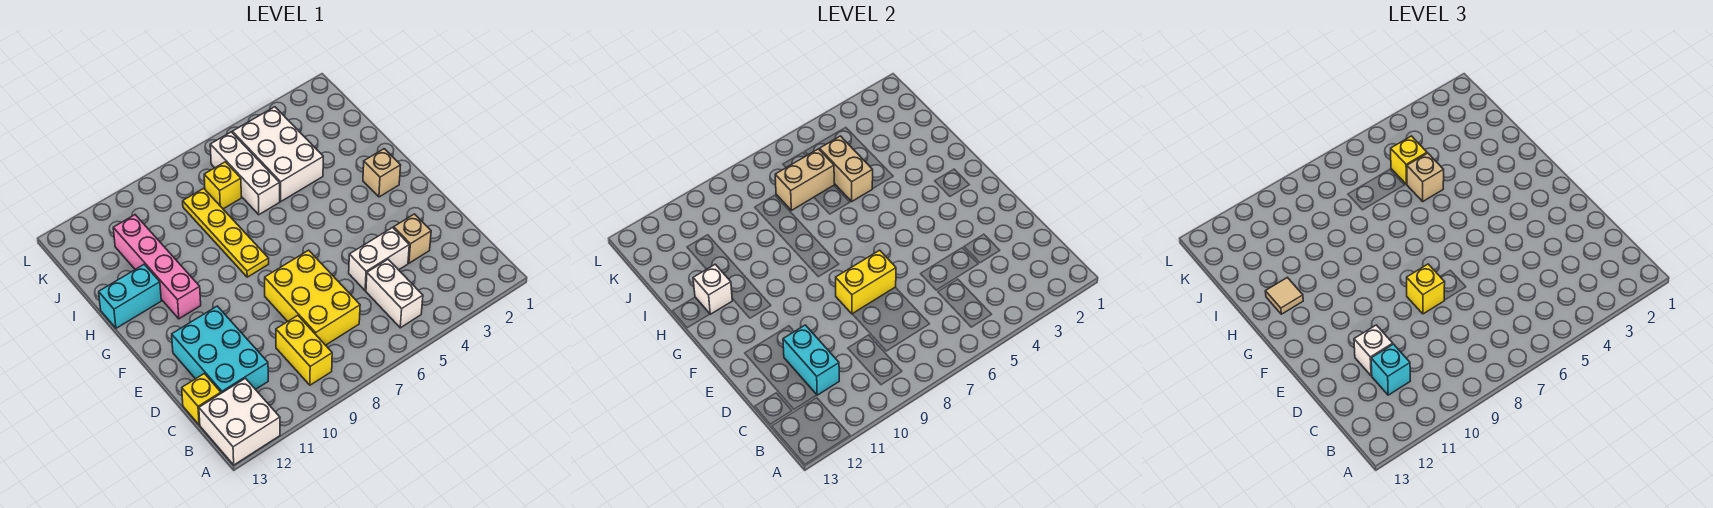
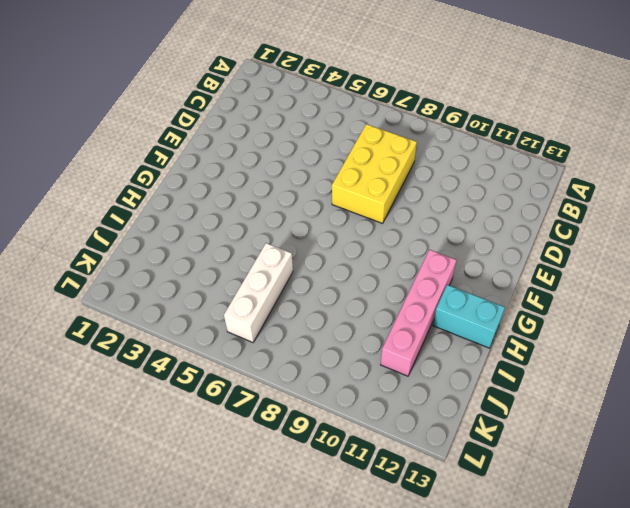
none -> white brick A12:B13 level 1
none -> white brick B5:C5 level 1
none -> yellow brick B9:C9 level 1

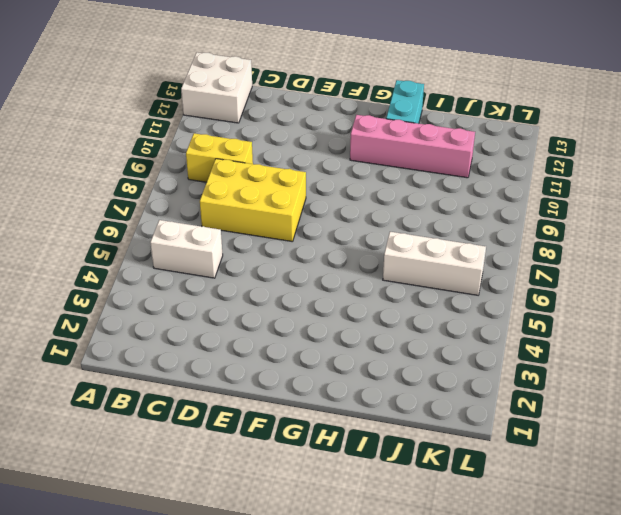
none -> cyan brick C11:E12 level 1
none -> yellow brick C13 level 1
none -> tan brick D3 level 1

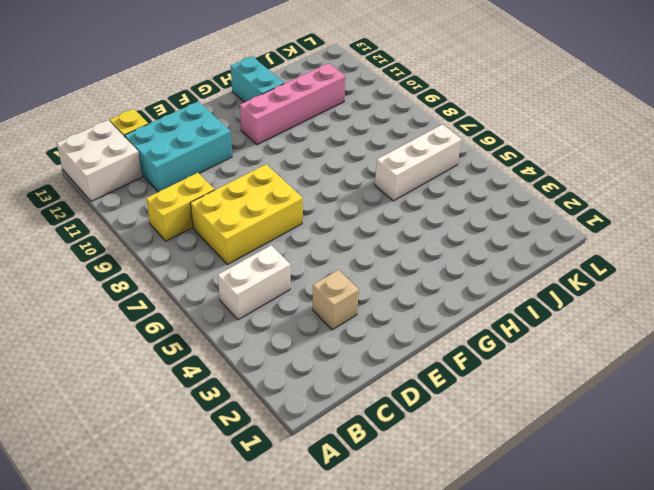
none -> white brick D4:D5 level 1
none -> tan brick G2 level 1
none -> yellow plate G8:J8 level 1

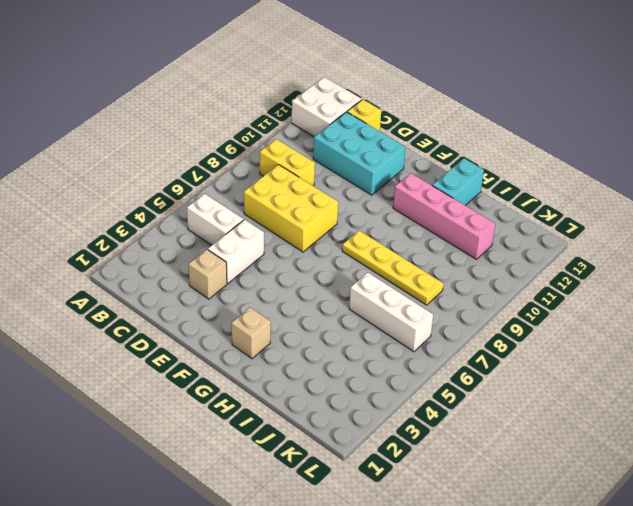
none -> white brick I4:K5 level 1
none -> yellow brick J7 level 1
none -> cyan brick C11:D11 level 2

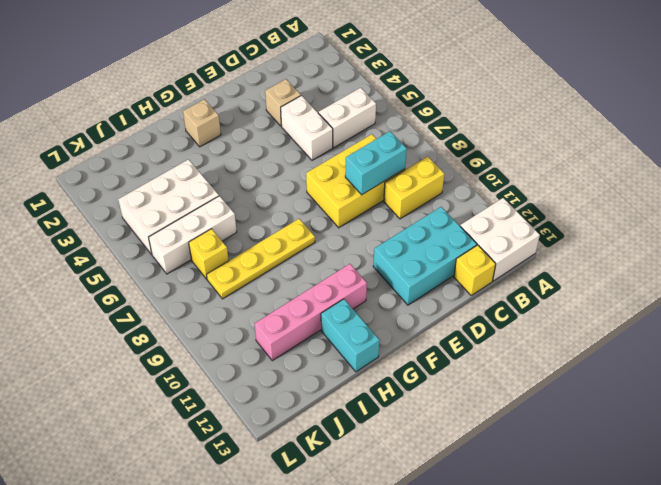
cyan brick C8:D8 level 2 -> cyan brick C11:D11 level 2
none -> yellow brick E7:E8 level 2
none -> white brick H12 level 2
none -> tan brick I5:J5 level 2

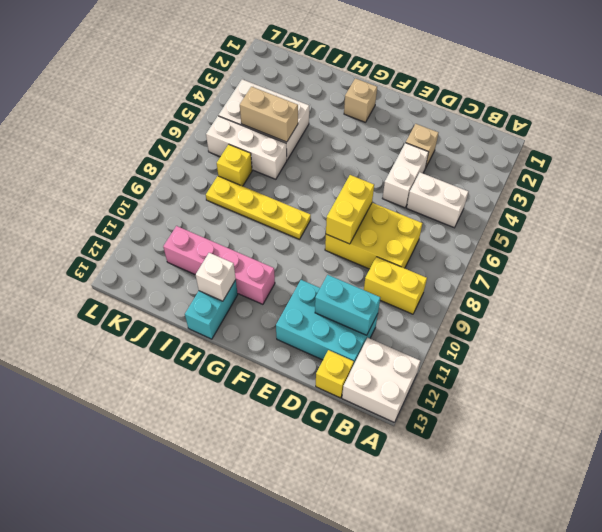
none -> tan brick J6:J7 level 2
none -> cyan brick C11 level 3
none -> white brick D11 level 3

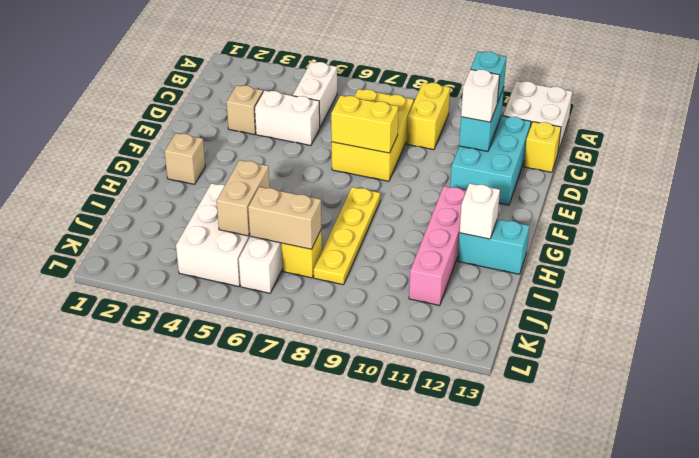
none -> yellow brick E8 level 3
none -> tan tile H12 level 3
none -> tan brick I5 level 3

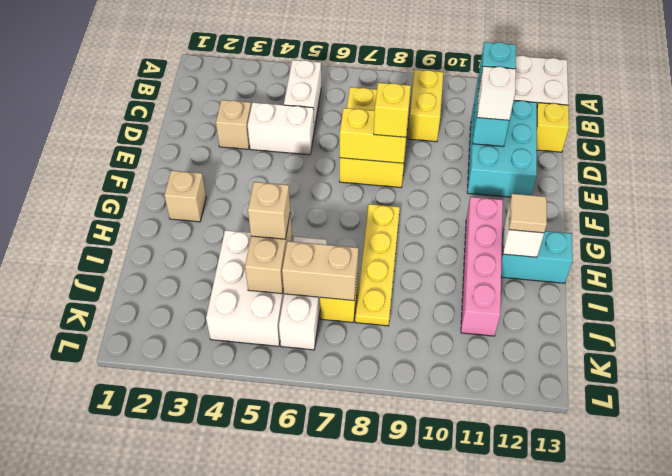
none -> yellow brick J5 level 3

